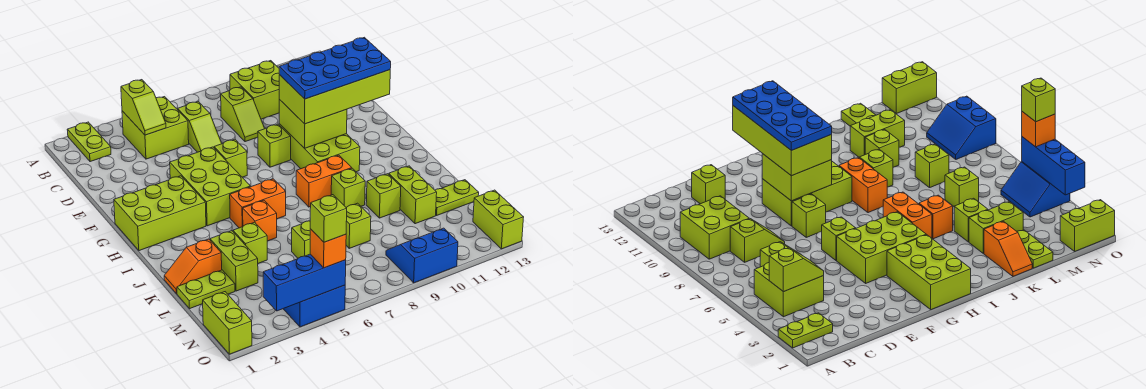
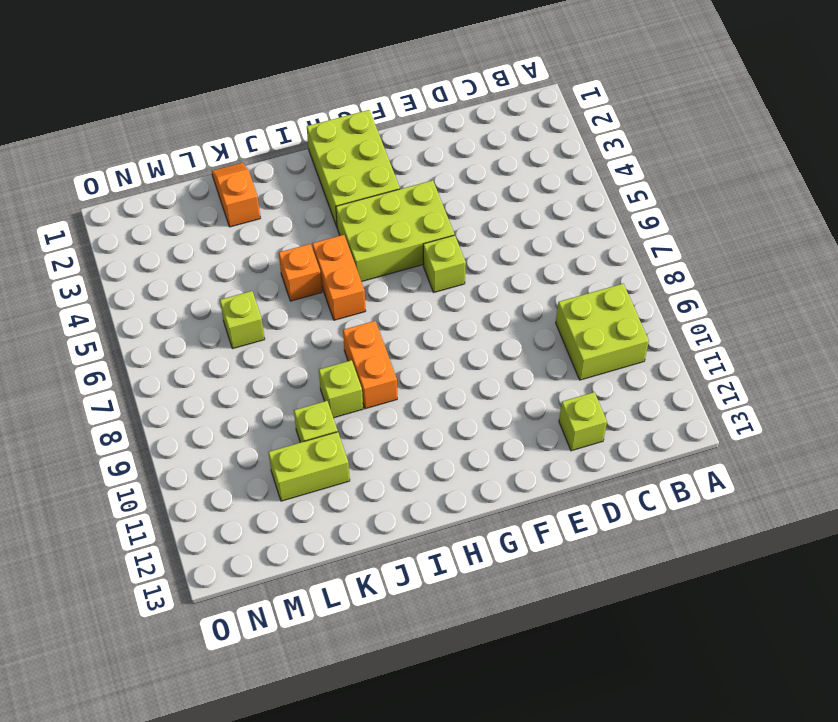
none -> lime plate A2:B2 level 1
none -> lime brick B4:C5 level 1
none -> lime slope C6:D6 level 1 top C
none -> lime slope C8:D8 level 1 top C

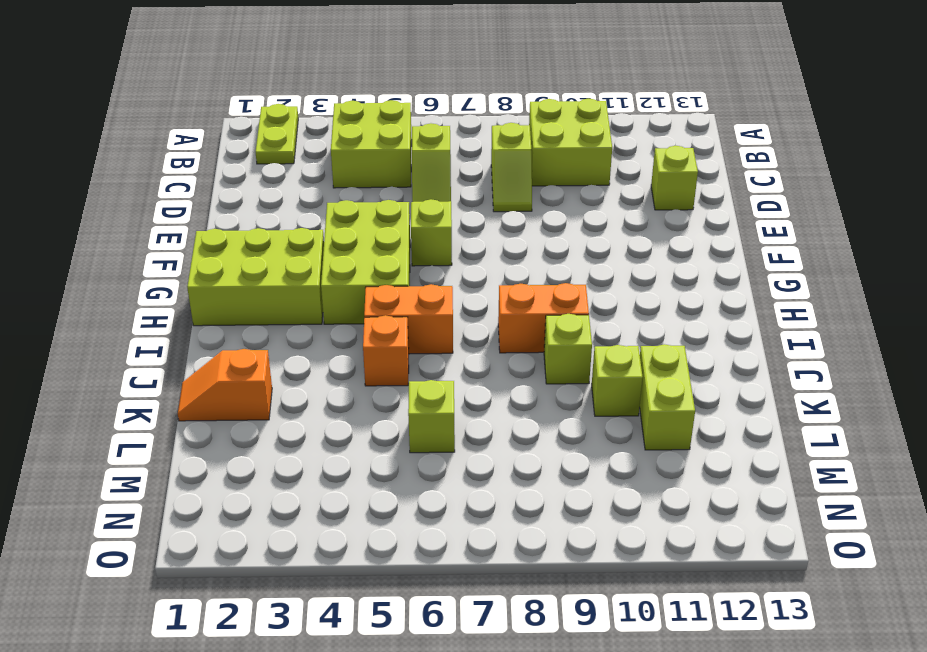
none -> lime brick F8 level 1
none -> lime brick F9:H10 level 1
none -> lime brick K3:L3 level 1
none -> lime brick K4 level 1

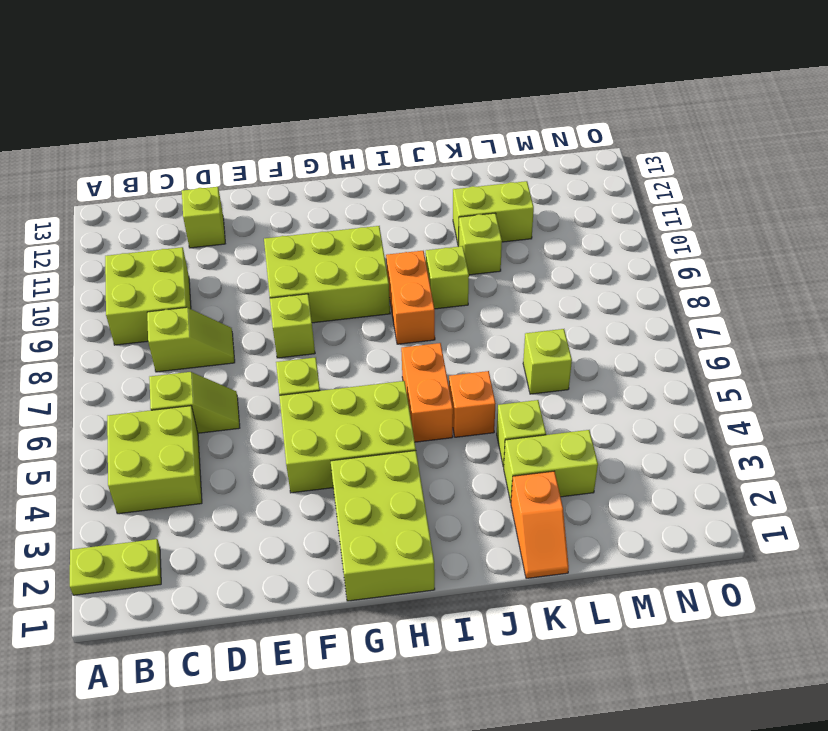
none -> lime plate L1:L2 level 1
none -> lime brick L8 level 1
none -> lime plate L12:L13 level 1
none -> lime brick N1:O1 level 1

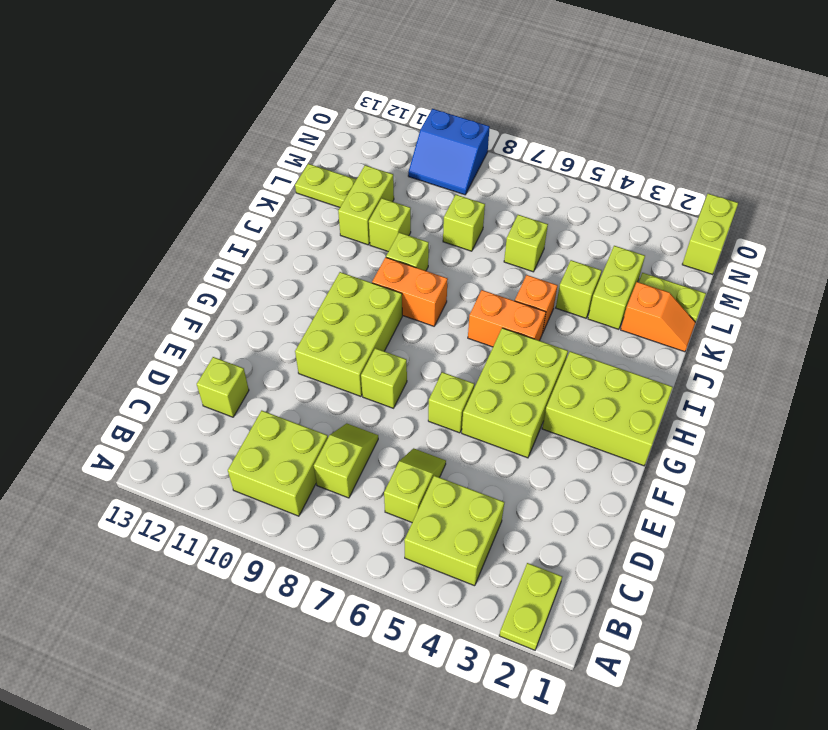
none -> blue slope N4:O5 level 1 top O
none -> lime brick N13:O13 level 1
none -> lime slope B4:C4 level 2 top B
none -> lime brick F9:G10 level 2

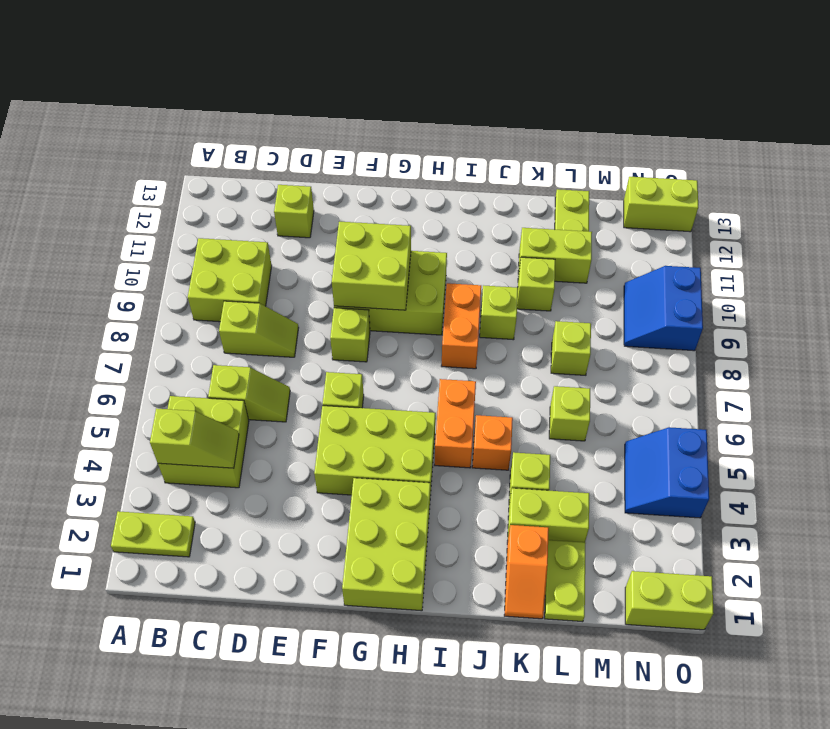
none -> blue brick O3:O5 level 2
none -> lime brick F9:G12 level 3
none -> orange brick O5 level 3
none -> blue plate F9:G12 level 4

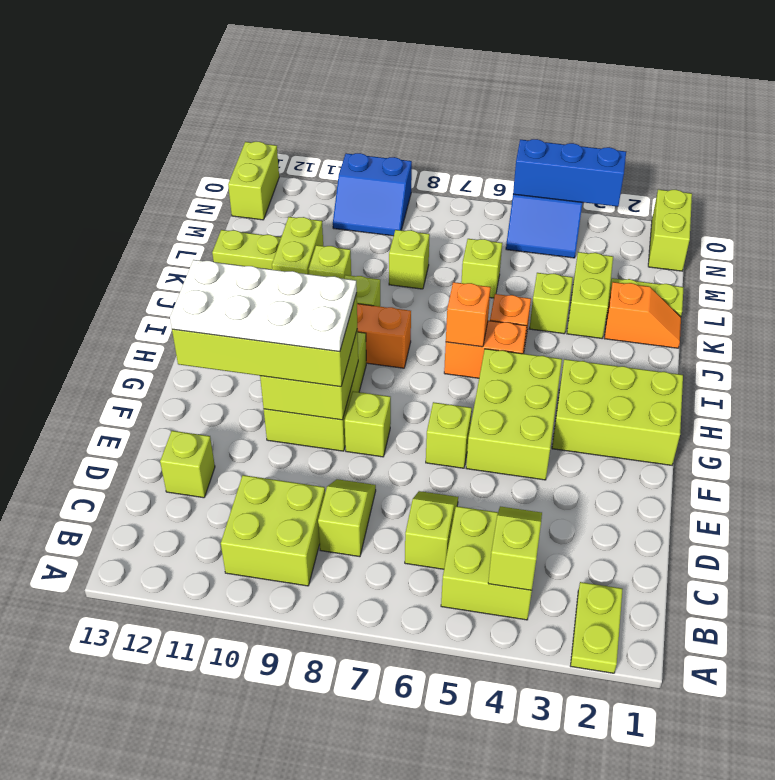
white plate F9:G12 level 4 -> blue plate F9:G12 level 4
orange brick I6 level 2 -> orange brick O5 level 3
none -> lime brick O5 level 4

